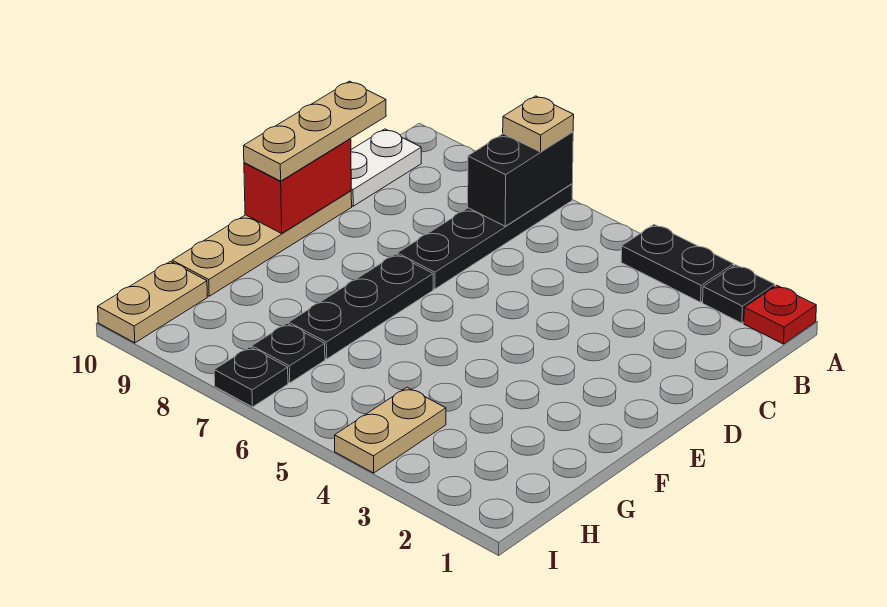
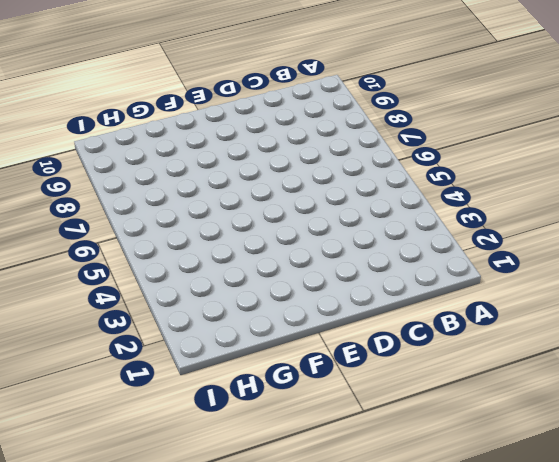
none -> red plate A1 level 1
none -> black plate A2 level 1
none -> black plate A3:A4 level 1

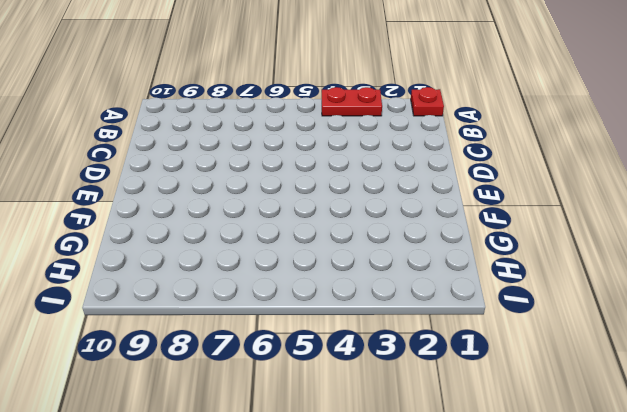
red plate A3:A4 level 1 -> black plate A3:A4 level 1
none -> black plate A2 level 1
none -> black plate A7:D7 level 1
none -> white plate B10:C10 level 1

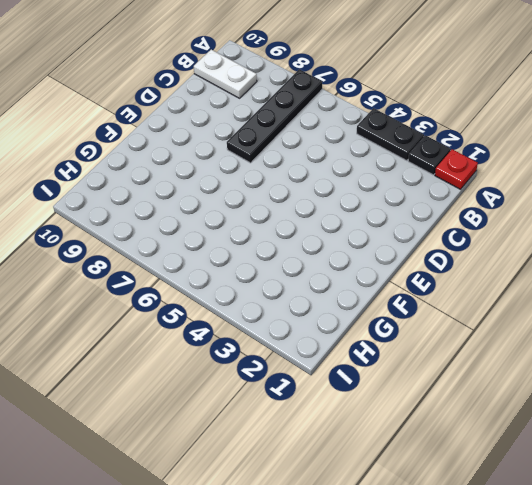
white plate B9:B10 level 1 -> white plate B10:C10 level 1
none -> tan plate D10:G10 level 1
none -> black plate E7:G7 level 1
none -> tan plate H4:I4 level 1

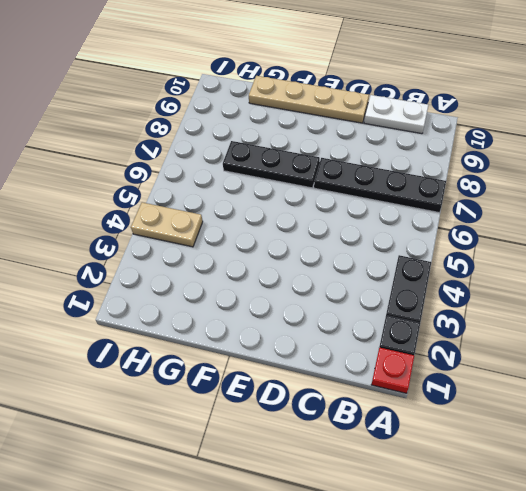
none -> black plate H7 level 1
none -> tan plate H10:I10 level 1
none -> black plate I7 level 1

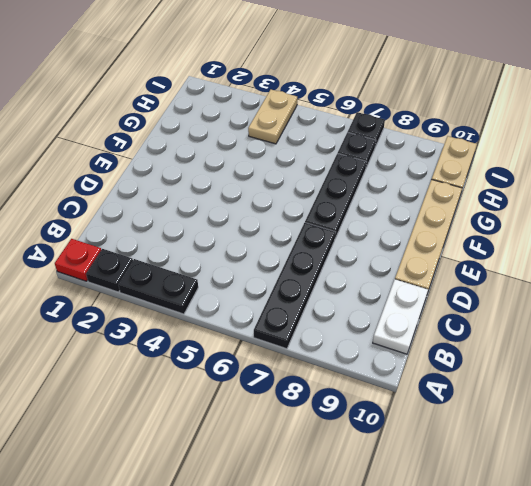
none -> black brick A7:B7 level 2
none -> red brick D10:E10 level 2
none -> tan plate A7 level 3

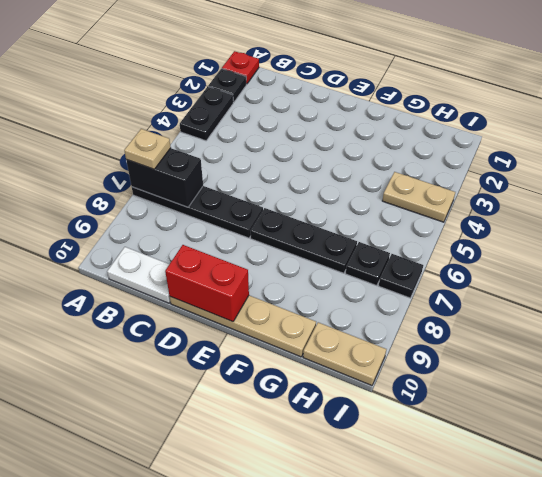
none -> tan plate C10:E10 level 3

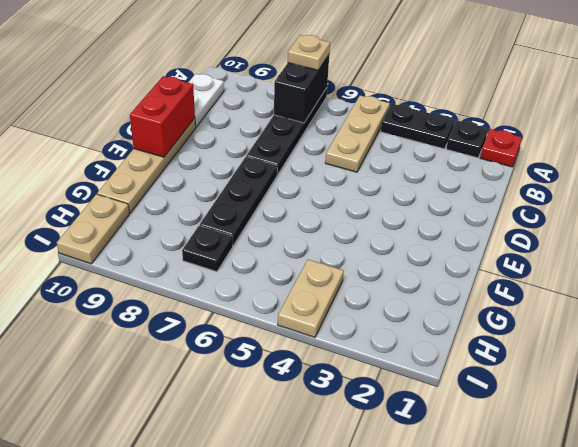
tan plate A5:C5 level 1 -> tan plate C10:E10 level 3
none -> black plate I7 level 1

